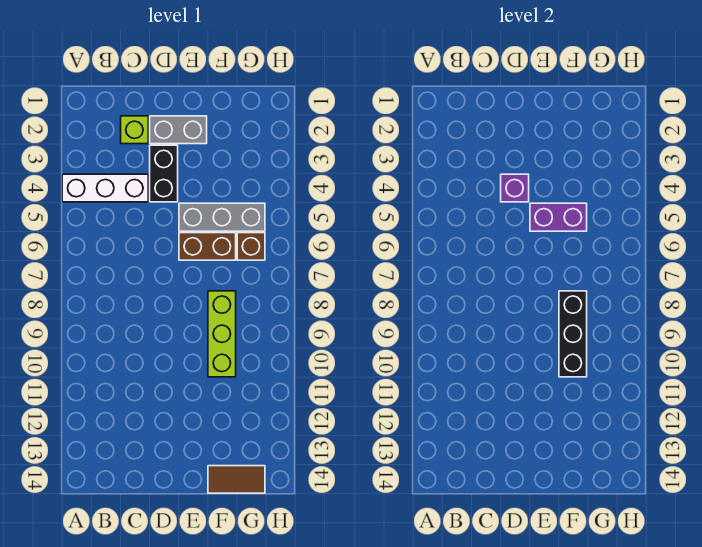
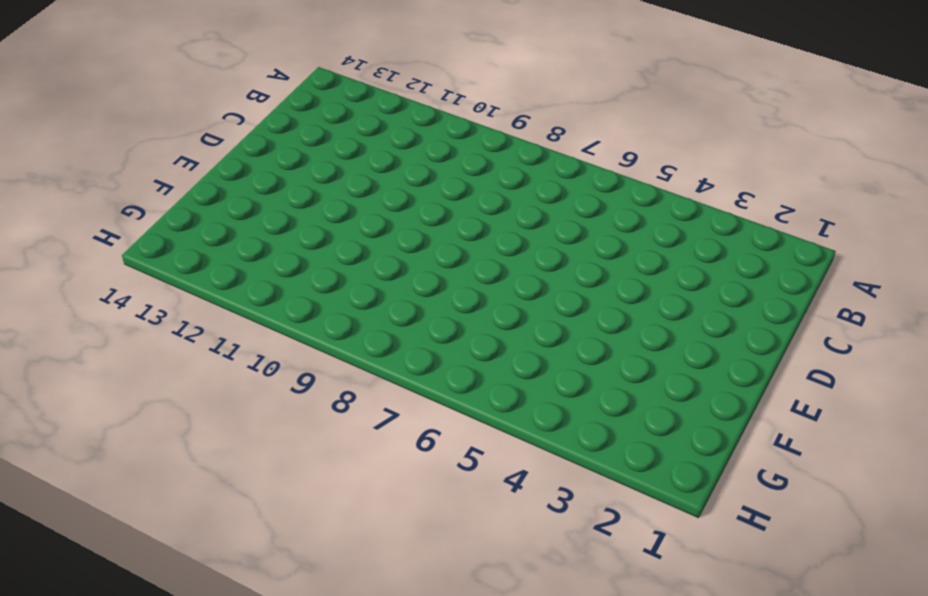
none -> white brick A4:C4 level 1
none -> lime brick C2 level 1
none -> grey brick D2:E2 level 1

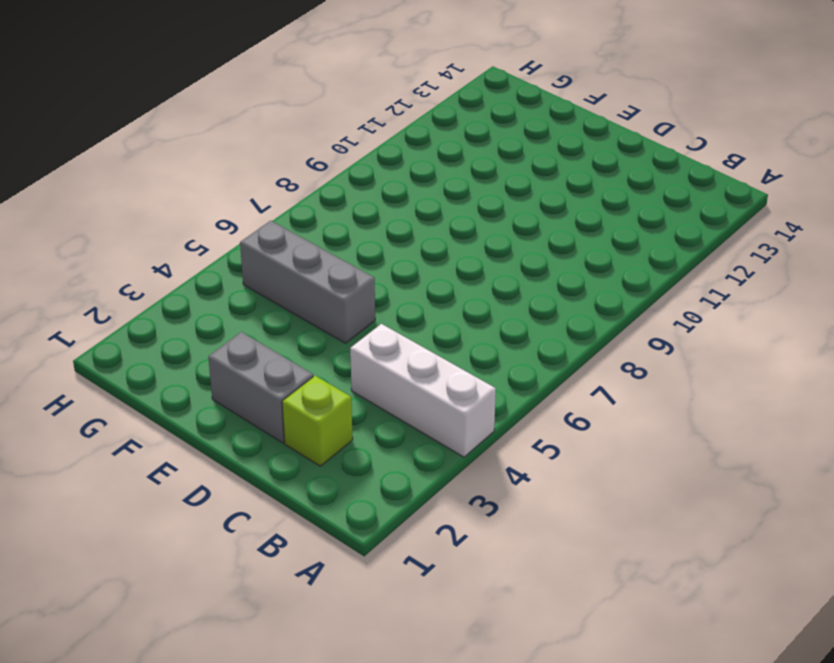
none -> black brick D3:D4 level 1
none -> brown brick E6:F6 level 1
none -> lime brick F8:F10 level 1

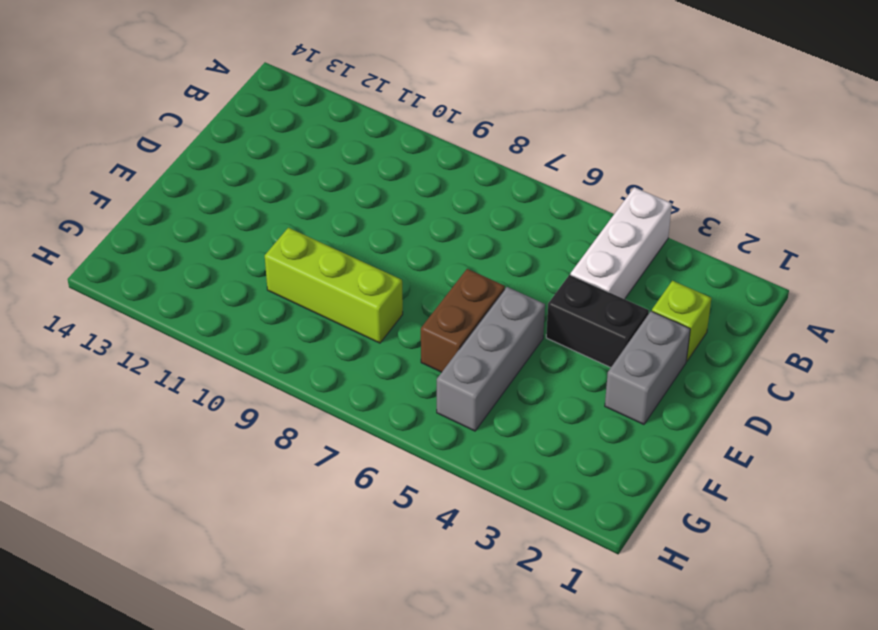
none -> brown tile F14:G14 level 1
none -> brown brick G6 level 1
none -> purple brick D4 level 2

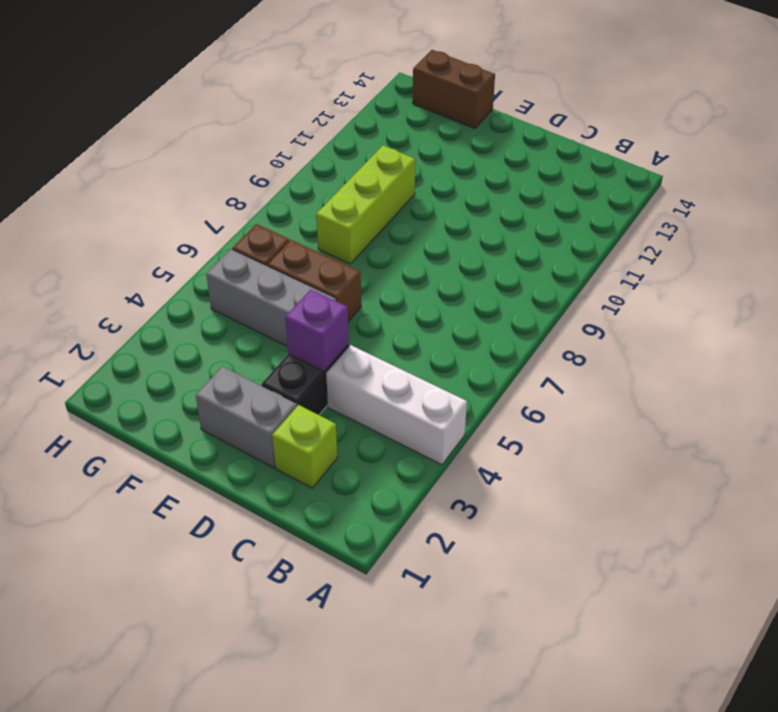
brown brick F14:G14 level 1 -> brown tile F14:G14 level 1
none -> purple brick E5:F5 level 2
none -> black brick F8:F10 level 2

